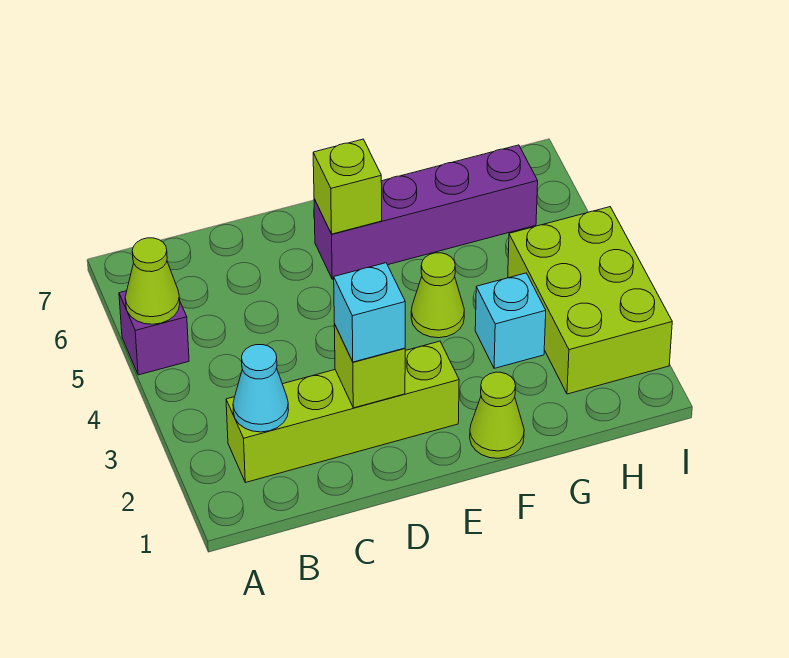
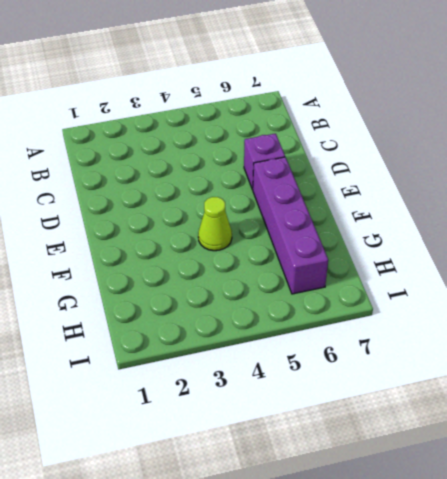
purple brick D6 level 1 -> purple brick A5 level 1
none -> lime brick B2:E2 level 1
none -> lime cone F1 level 1
none -> cyan brick G3 level 1

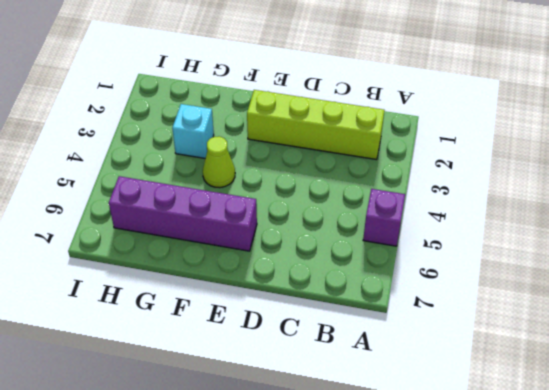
none -> lime cone F1 level 1
none -> lime brick H2:I4 level 1
none -> lime cone A5 level 2

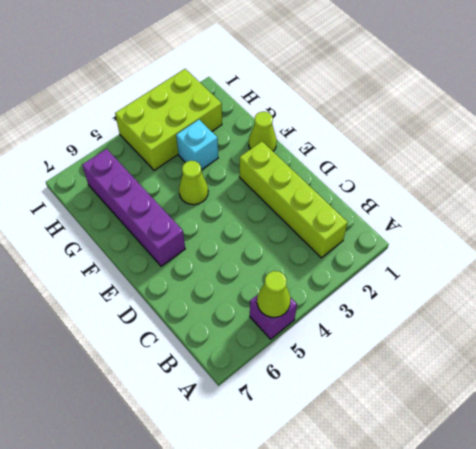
none -> cyan cone B2 level 2
none -> lime brick D2 level 2
none -> lime brick E6 level 2

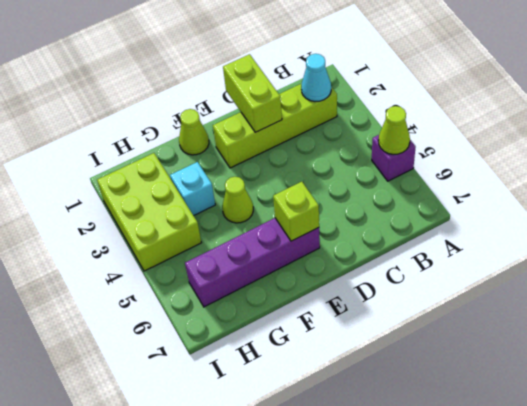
lime brick D1:D2 level 2 -> lime brick D2 level 2
none -> cyan brick D2 level 3

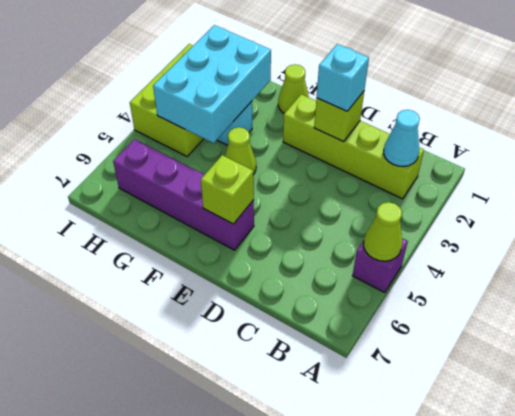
cyan brick G2:H4 level 2 -> none

